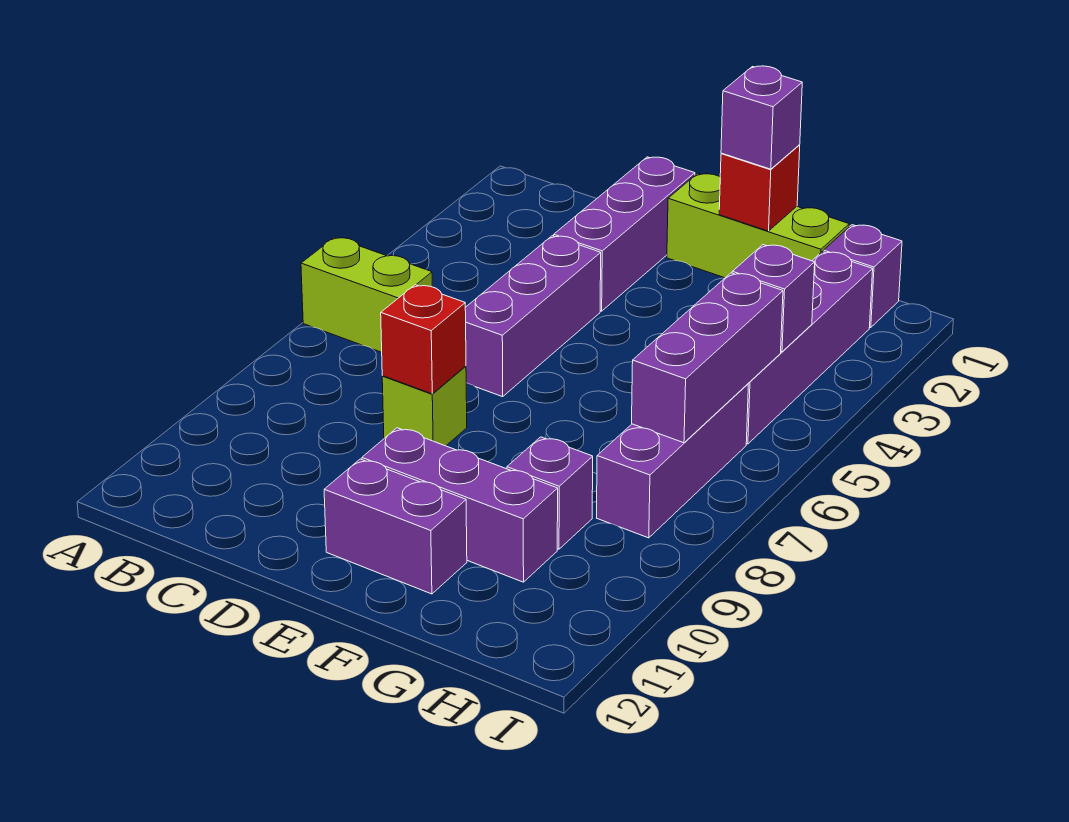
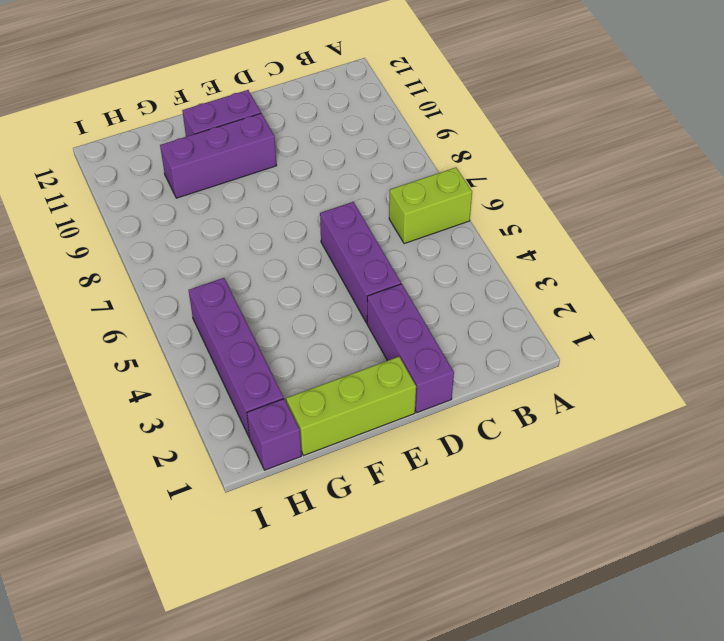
none -> lime brick D8 level 1
none -> purple brick G9 level 1
none -> purple brick H6:H8 level 1

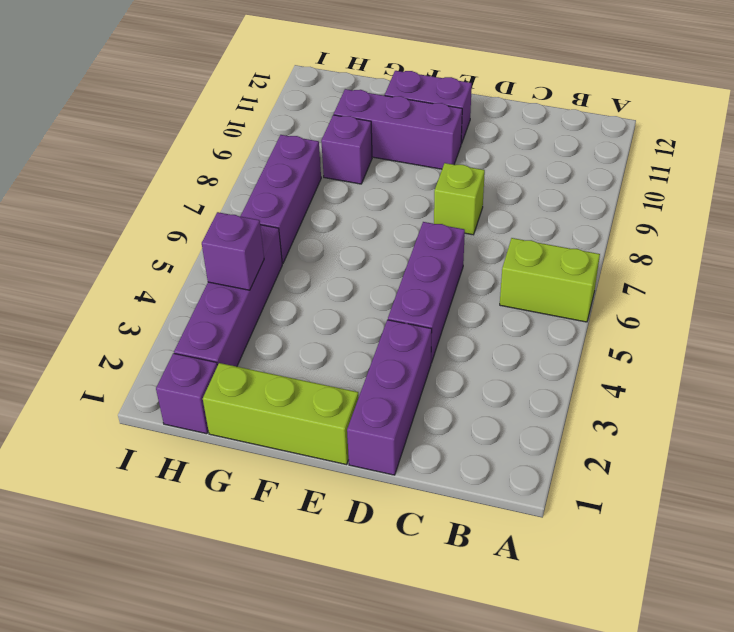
none -> red brick D8 level 2
none -> red brick F1 level 2
none -> purple brick H5:H7 level 2

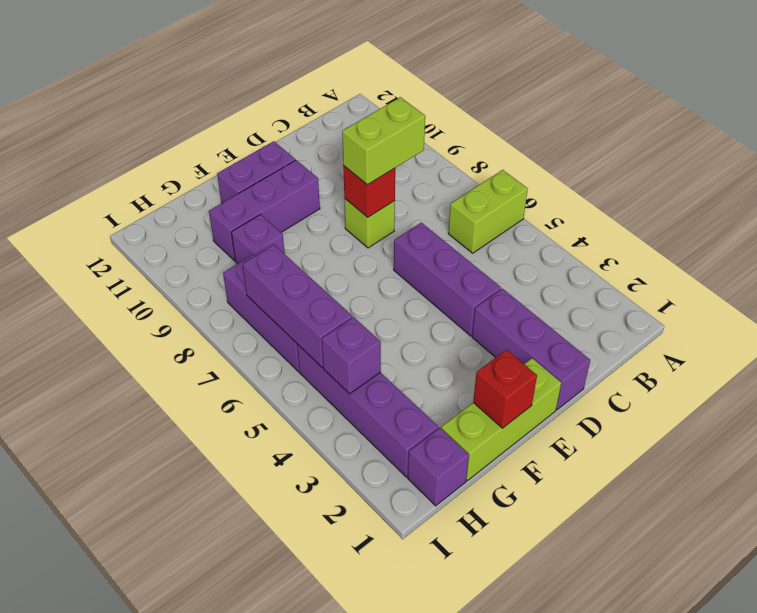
lime brick C8:D8 level 3 -> none
none -> purple brick F1 level 3

